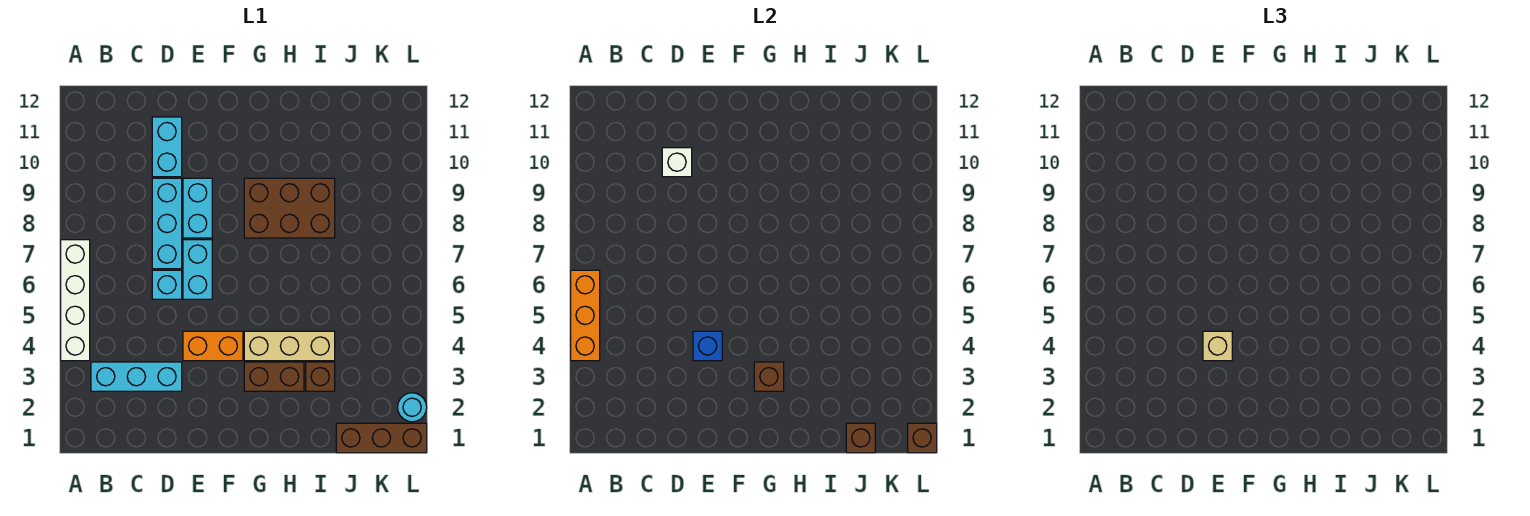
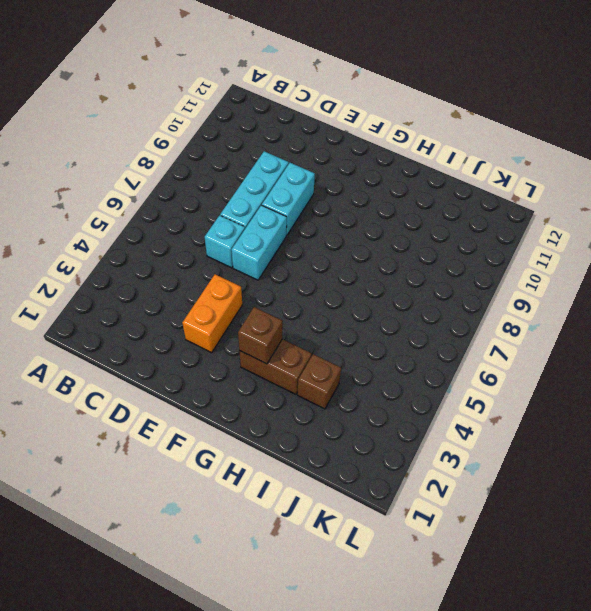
orange brick E3:E4 level 1 -> orange brick E4:F4 level 1
none -> white brick A4:A7 level 1
none -> cyan brick B3:D3 level 1
none -> cyan brick D10:D11 level 1

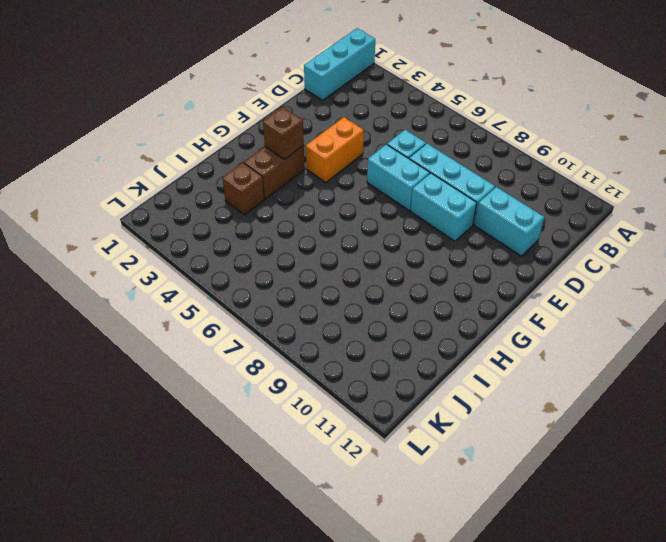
cyan brick A1:C1 level 1 -> cyan brick B3:D3 level 1
none -> white brick A4:A7 level 1
none -> tan brick G4:I4 level 1
none -> brown brick G8:I9 level 1

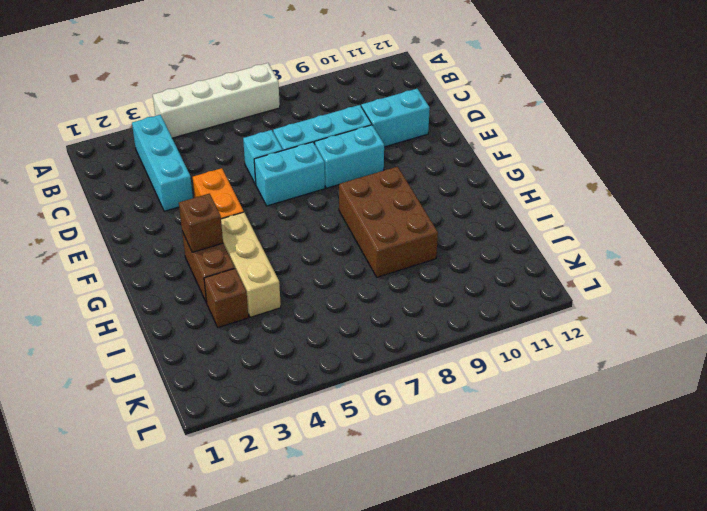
none -> brown brick J1:L1 level 1
none -> cyan round brick L2 level 1
none -> orange brick A4:A6 level 2

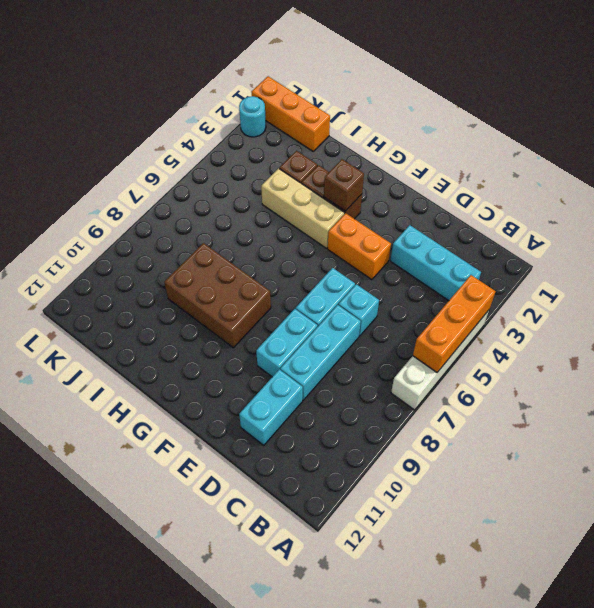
orange brick J1:L1 level 1 -> brown brick J1:L1 level 1
none -> white brick D10 level 2
none -> blue brick E4 level 2
none -> brown brick J1 level 2

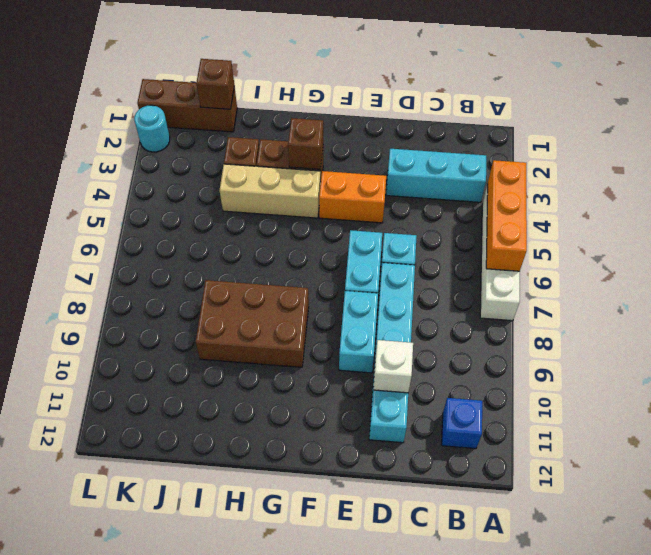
blue brick B11 level 1 -> blue brick E4 level 2
none -> brown brick L1 level 2
none -> tan brick E4 level 3

